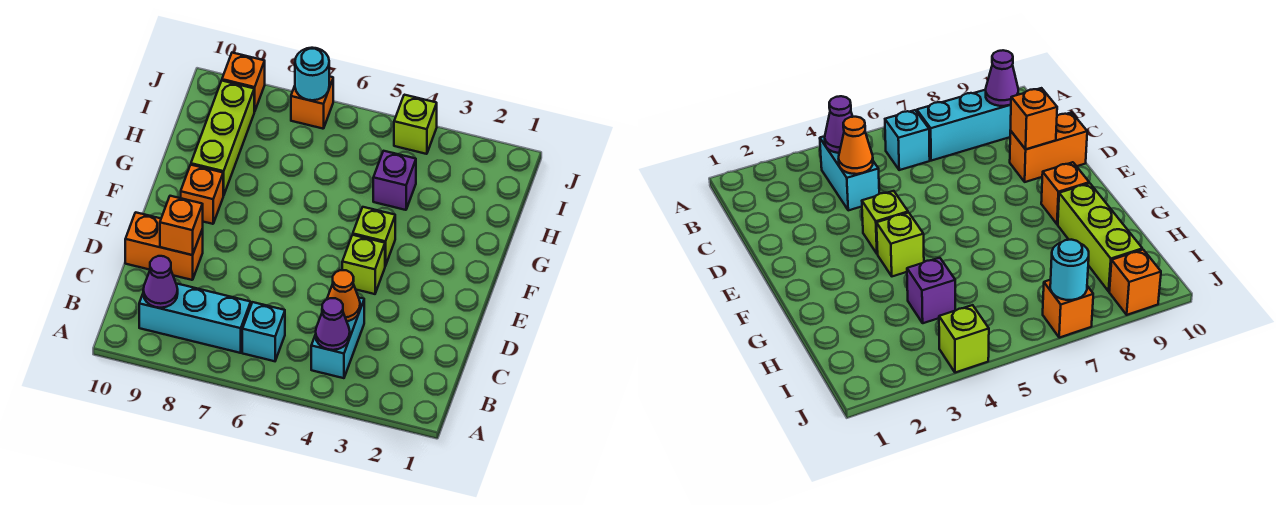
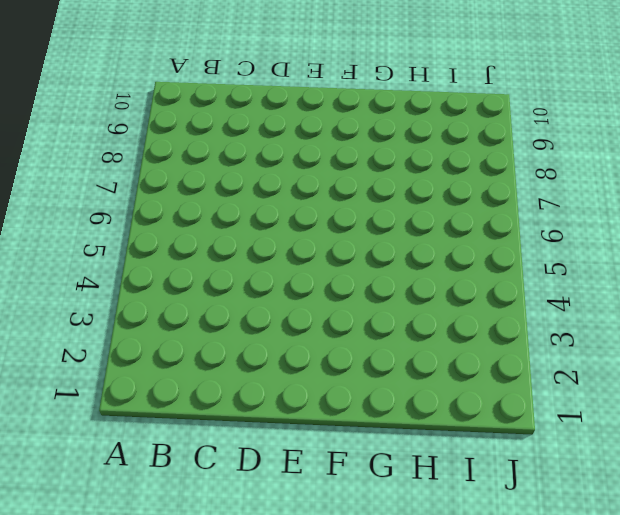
none -> cyan brick B4:C4 level 1
none -> cyan brick B6 level 1
none -> cyan brick B7:B9 level 1

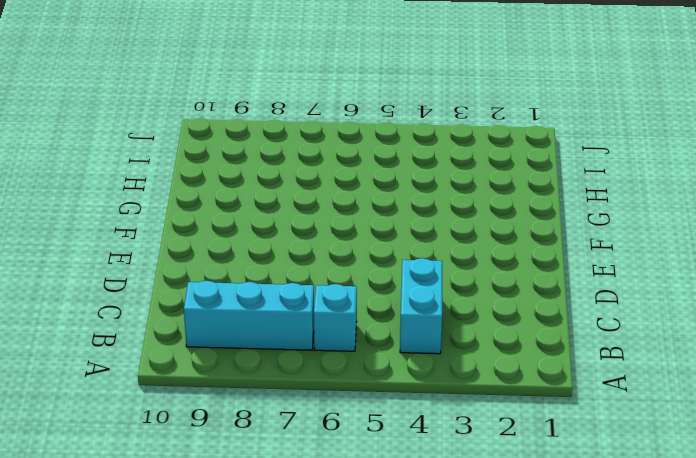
none -> orange brick D9:D10 level 1
none -> lime brick E4 level 1
none -> lime brick F4 level 1

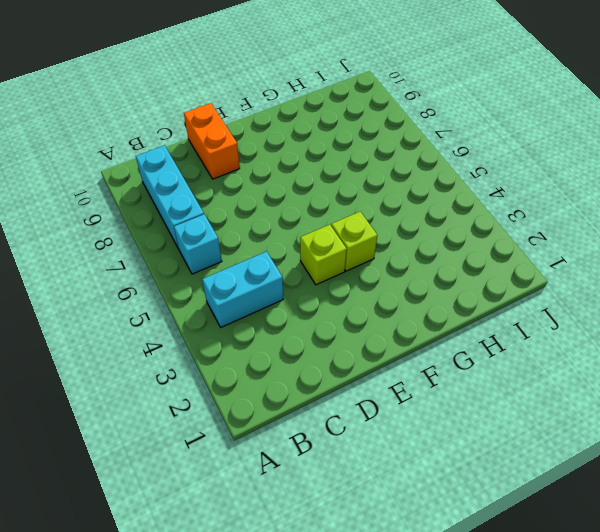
none -> orange brick F9 level 1
none -> lime brick G9:I9 level 1
none -> purple brick H4 level 1

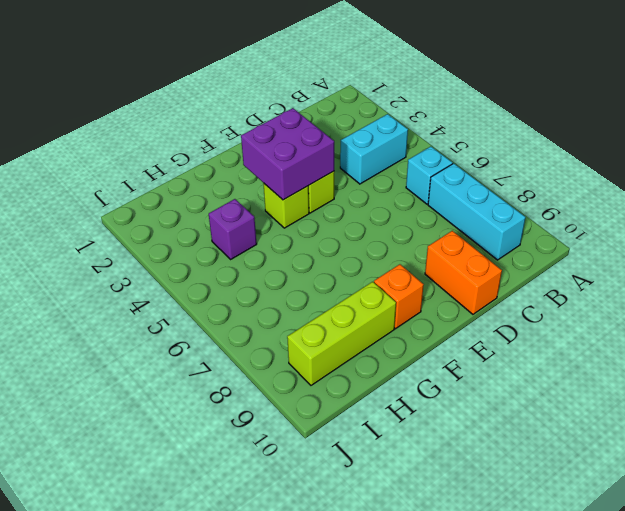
purple brick E3:F4 level 2 -> none
none -> lime brick J4 level 1
none -> orange brick J7 level 1
none -> orange brick J9 level 1

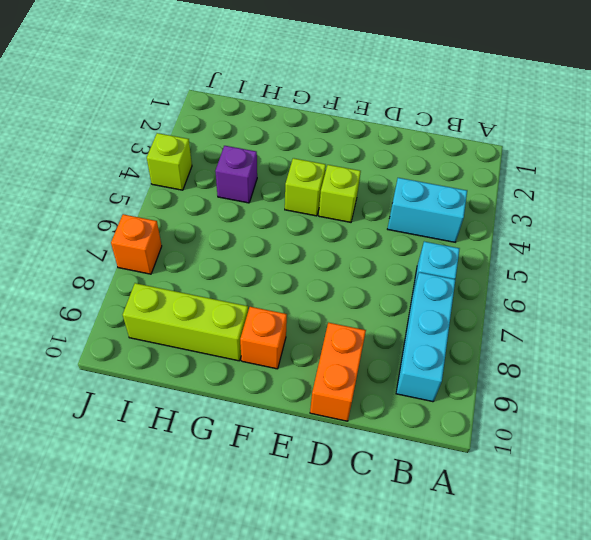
none -> orange brick J9 level 1
none -> purple cone B4 level 2
none -> purple cone B9 level 2

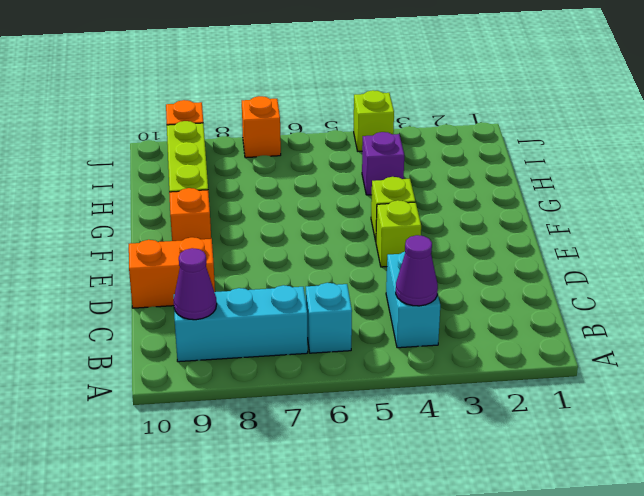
none -> orange cone C4 level 2
none -> orange brick D9 level 2
none -> cyan round brick J7 level 2

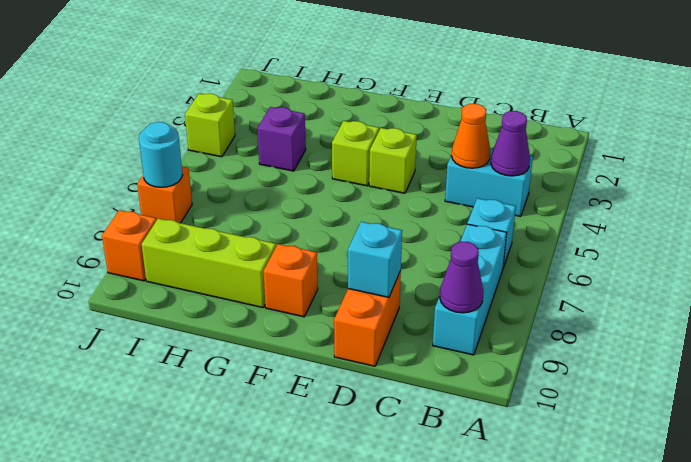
cyan brick D9 level 2 -> orange brick D9 level 2

